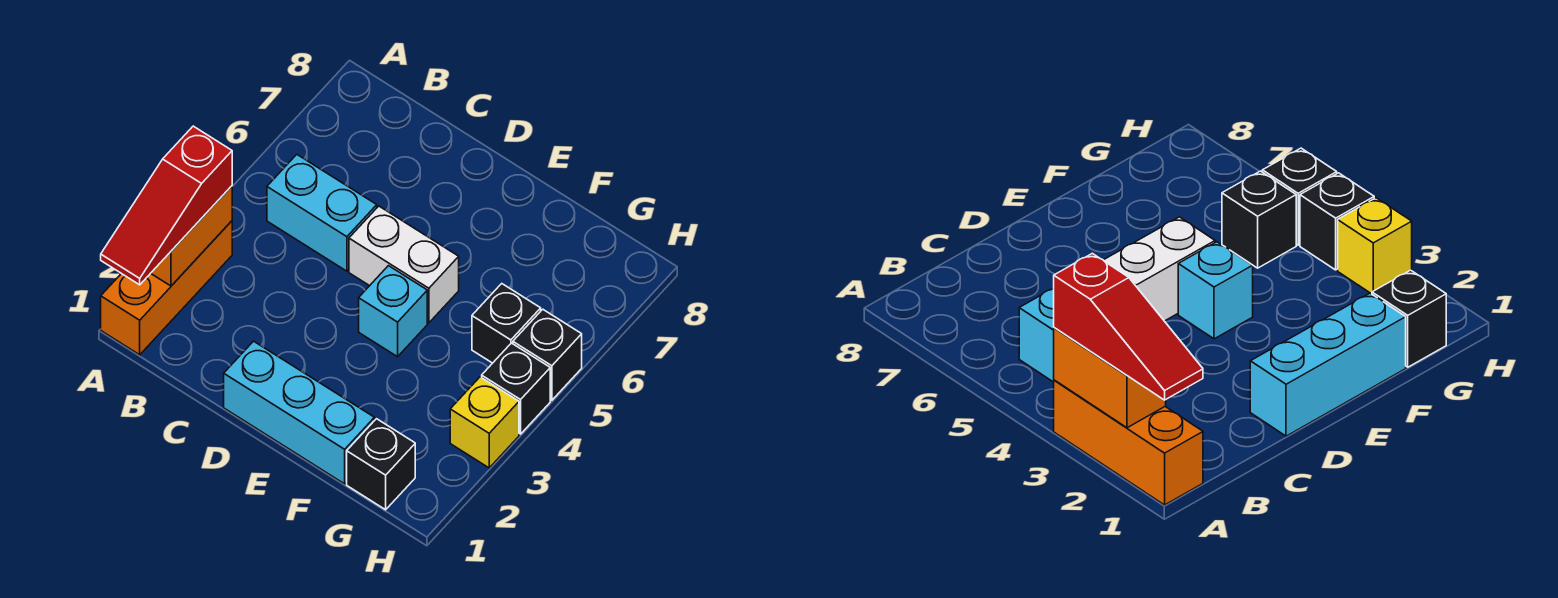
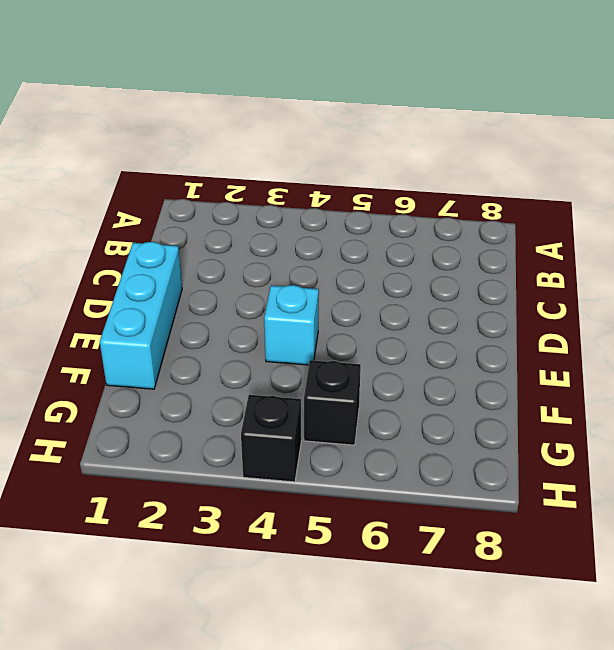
none -> orange brick A1:A3 level 1
none -> cyan brick B5:C5 level 1
none -> white brick D5:E5 level 1

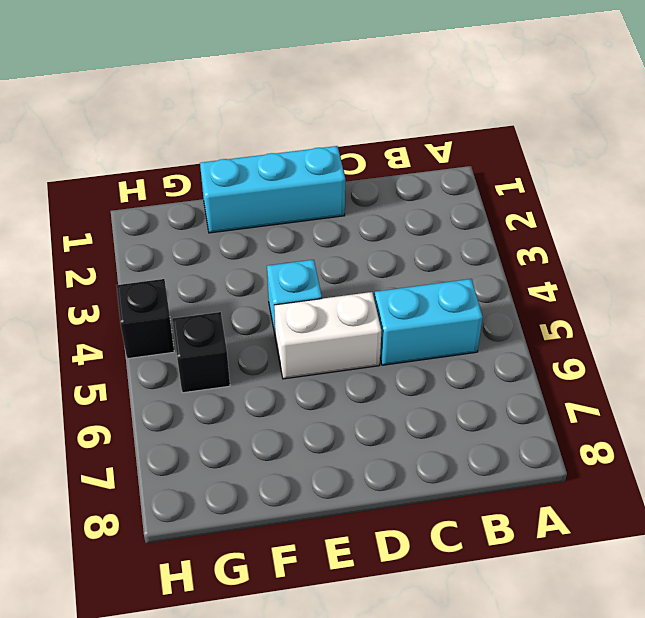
none -> orange brick A1:A3 level 1
none -> black brick G1 level 1
none -> yellow brick H3 level 1

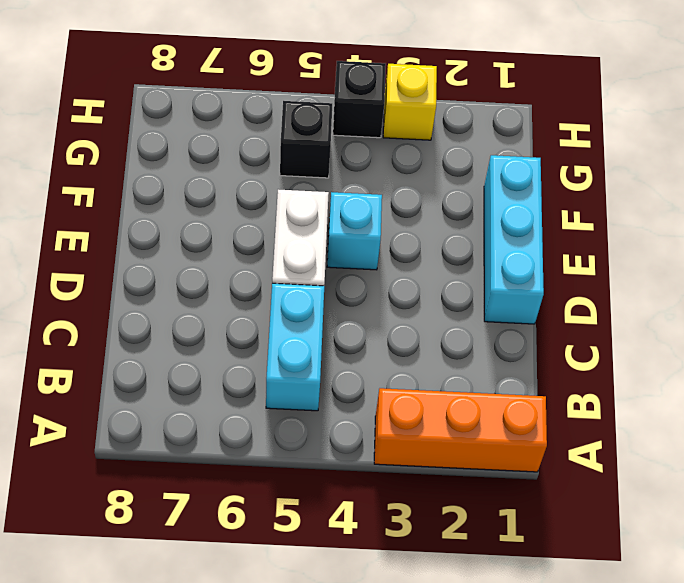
none -> black brick G1 level 1
none -> black brick H5 level 1
none -> orange brick A2:A3 level 2

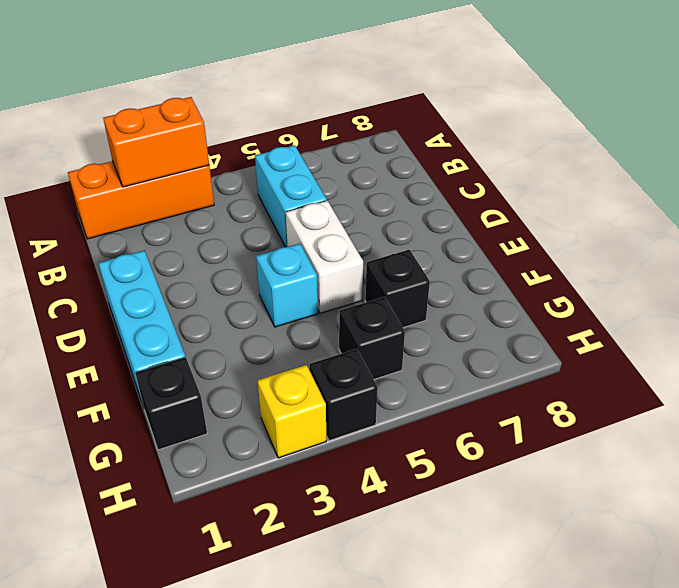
black brick F6 level 1 -> black brick H5 level 1
none -> red slope A1:A3 level 3 top 3

